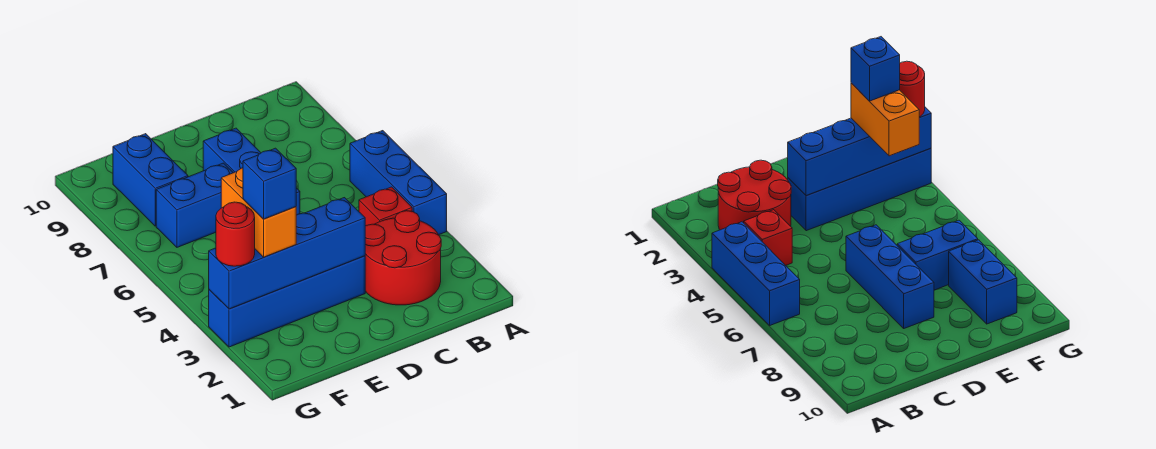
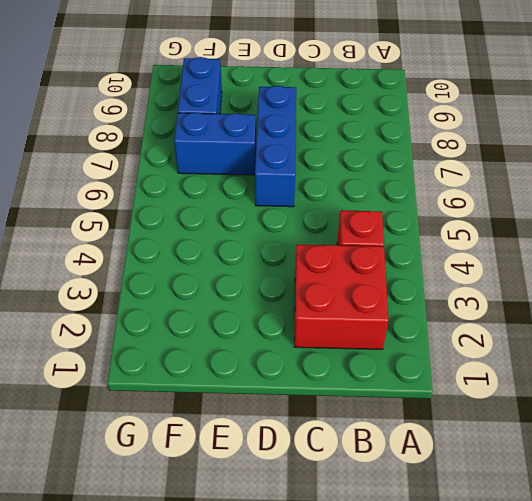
red brick B2:C3 level 1 -> red round brick B2:C3 level 1
none -> blue brick A4:A6 level 1
none -> blue brick D3:G3 level 1

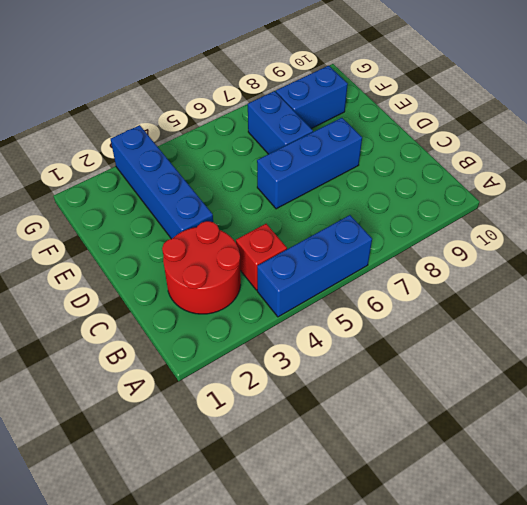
none -> blue brick D3:G3 level 2
none -> orange brick F3:F4 level 3

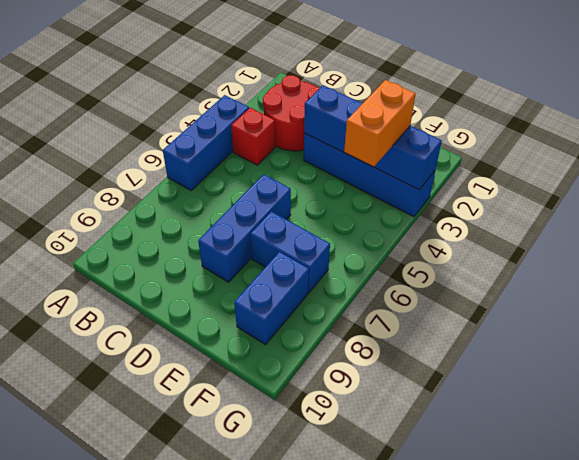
none -> red round brick G3 level 3
none -> blue brick F3 level 4

